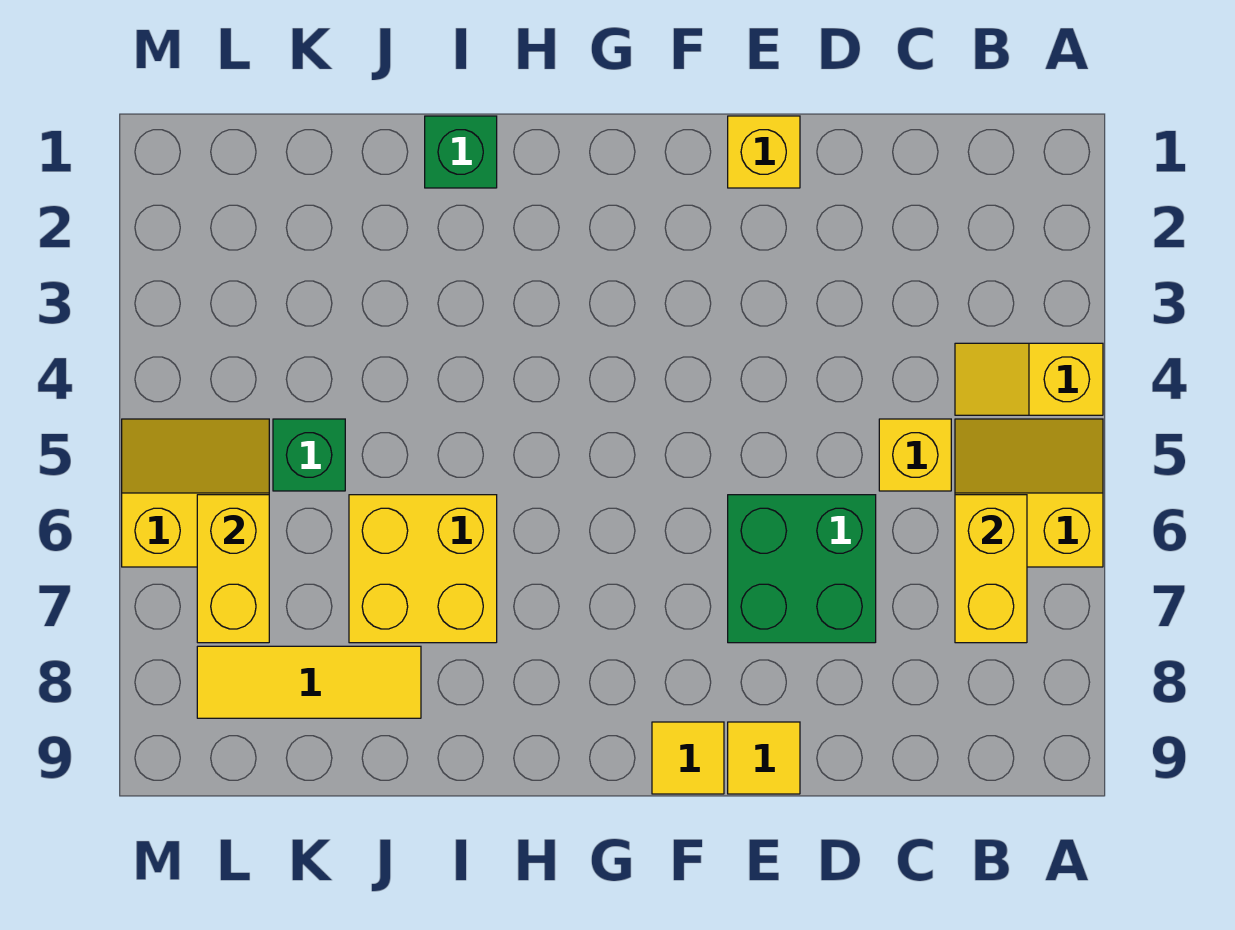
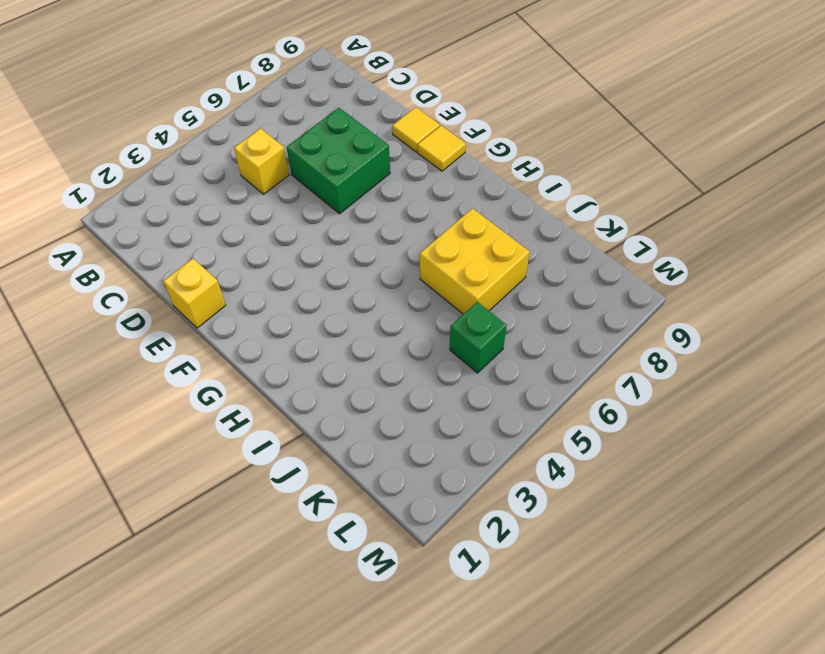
none -> yellow slope A4:B4 level 1 top A
none -> yellow slope A5:B6 level 1 top 6
none -> green brick I1 level 1

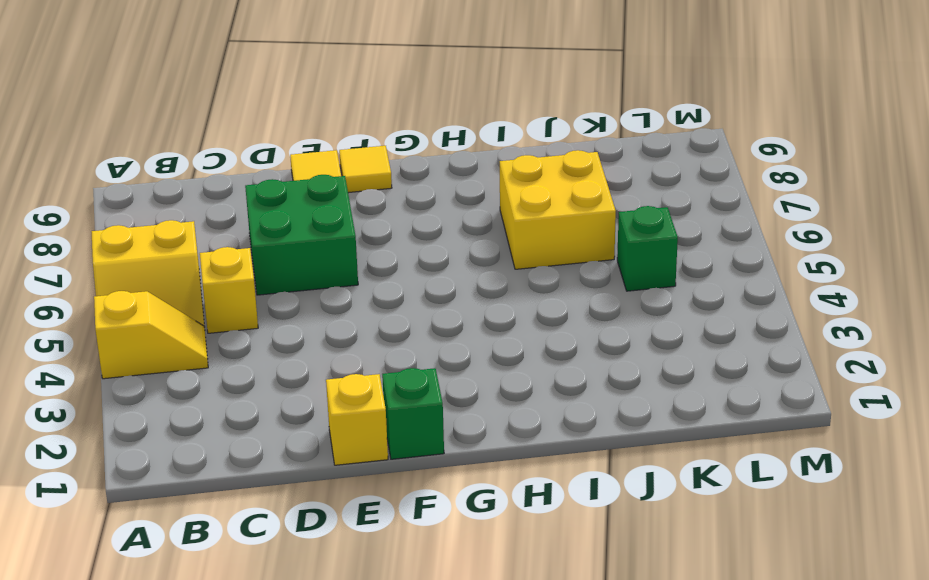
green brick F1 level 1 -> green brick I1 level 1
none -> yellow tile J8:L8 level 1
none -> yellow slope L5:M6 level 1 top 6
none -> yellow brick B6:B7 level 2

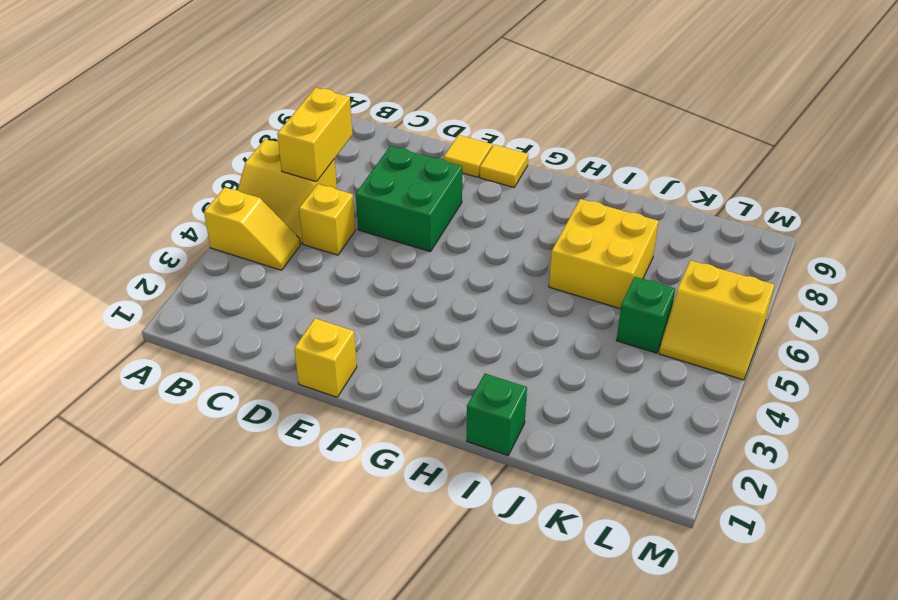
none -> yellow tile J8:L8 level 1
none -> yellow brick L6:L7 level 2

